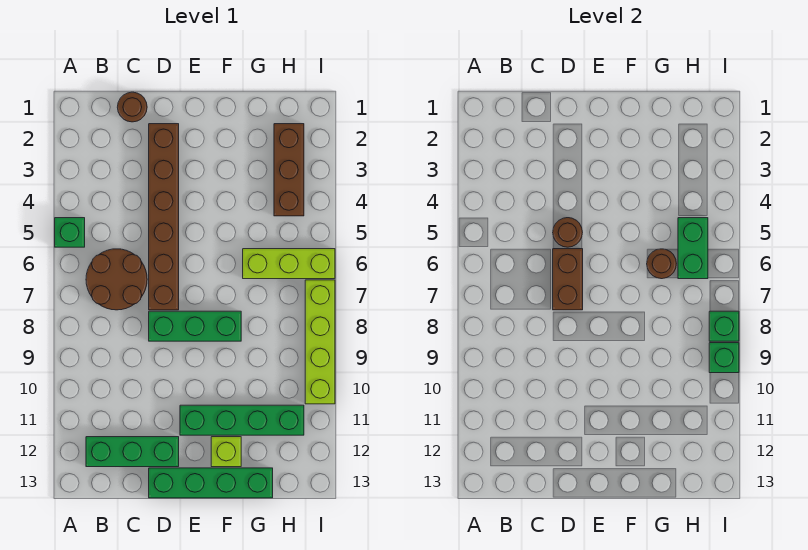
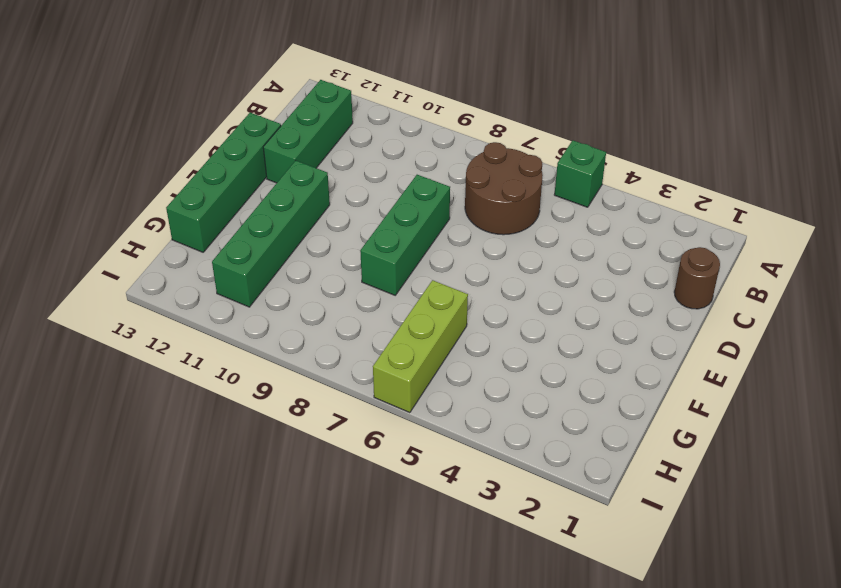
none -> brown brick D2:D7 level 1
none -> lime brick F12 level 1
none -> brown brick H2:H4 level 1

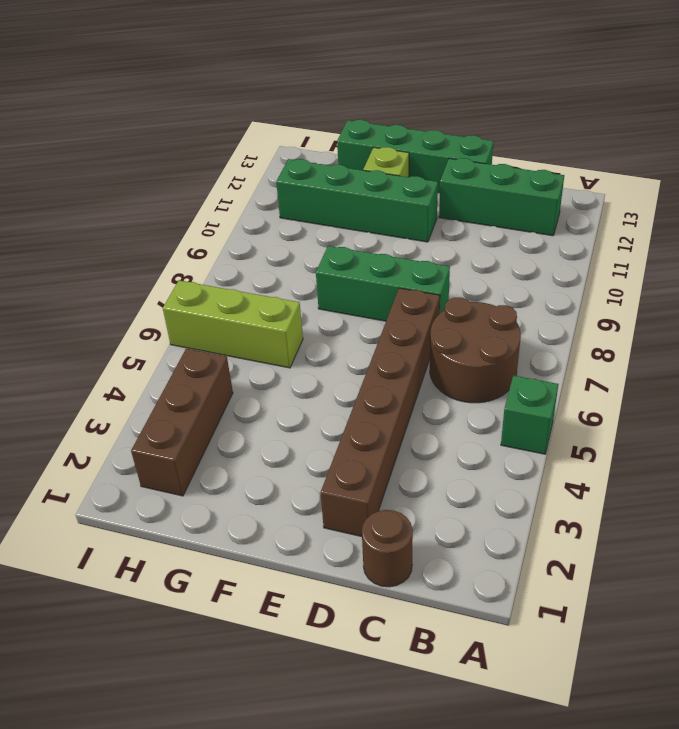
none -> lime brick I7:I10 level 1
none -> brown round brick D5 level 2
none -> brown brick D6:D7 level 2

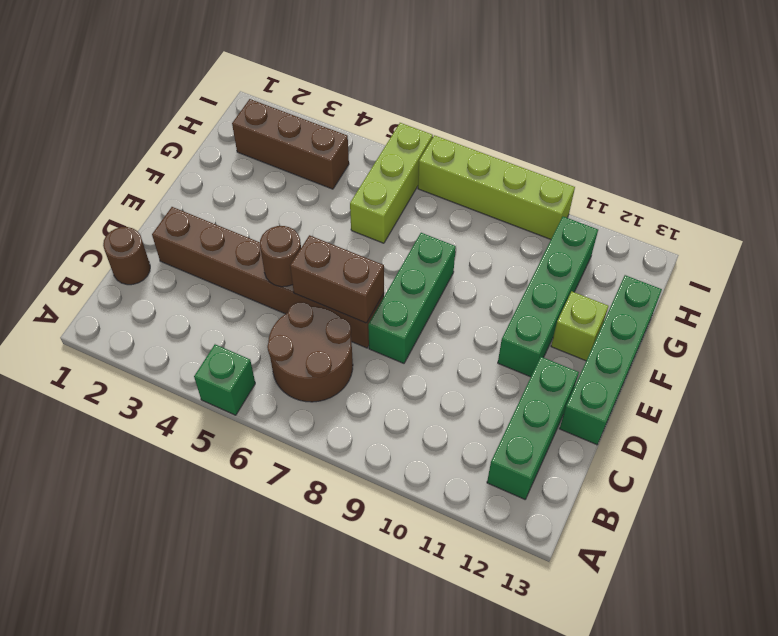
none -> brown round brick G6 level 2
none -> green brick H5:H6 level 2
none -> green brick I8 level 2

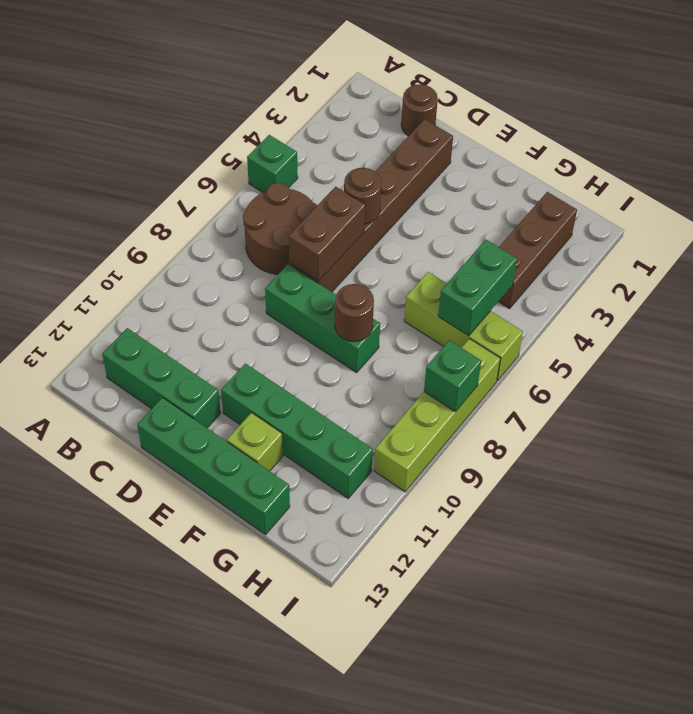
brown round brick F8 level 2 -> brown round brick G6 level 2
none -> green brick I9 level 2

